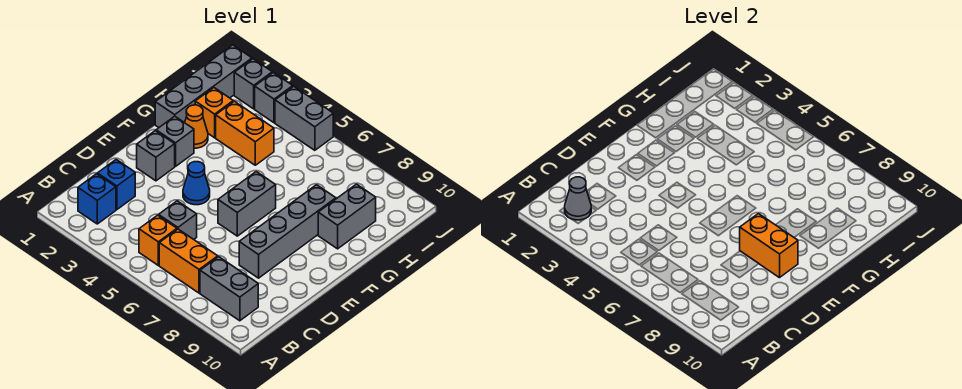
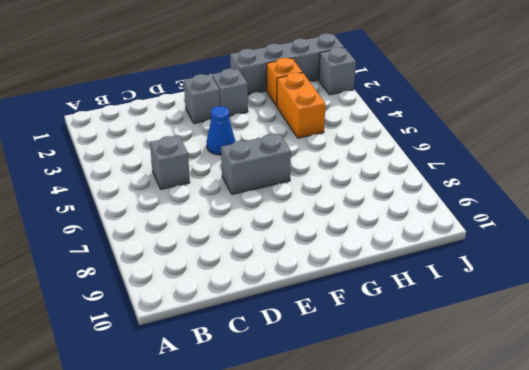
none -> blue brick B2 level 1
none -> orange brick B5 level 1
none -> orange brick B6:B7 level 1

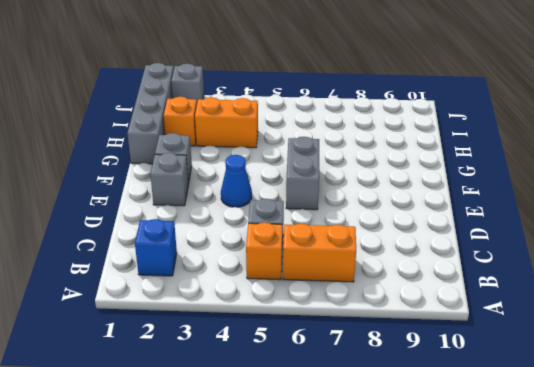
none -> grey brick B8:B9 level 1
none -> blue brick C2 level 1
none -> grey brick D8:G8 level 1

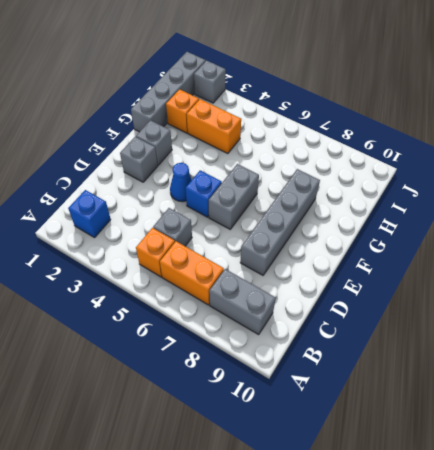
blue brick E5 level 1 -> blue brick C2 level 1
none -> orange cone G2 level 1
none -> grey brick G9:H9 level 1
none -> grey brick J3 level 1

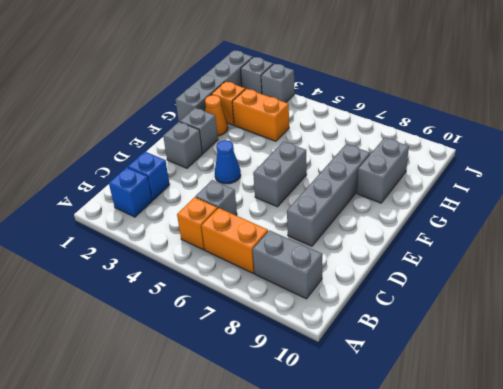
none -> grey brick J4:J5 level 1
none -> grey cone B2 level 2
none -> orange brick E8:E9 level 2

